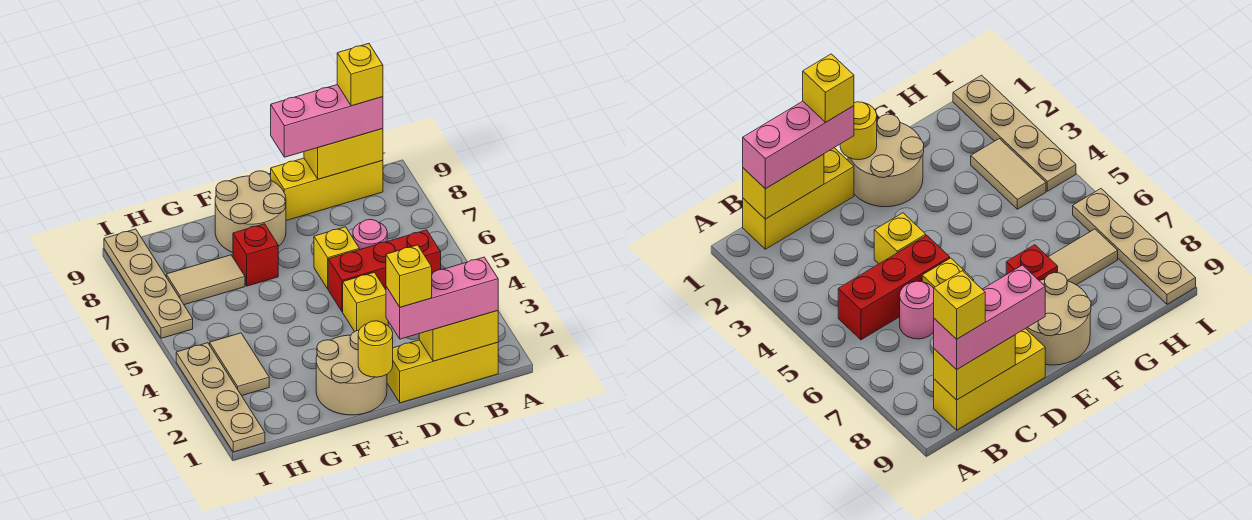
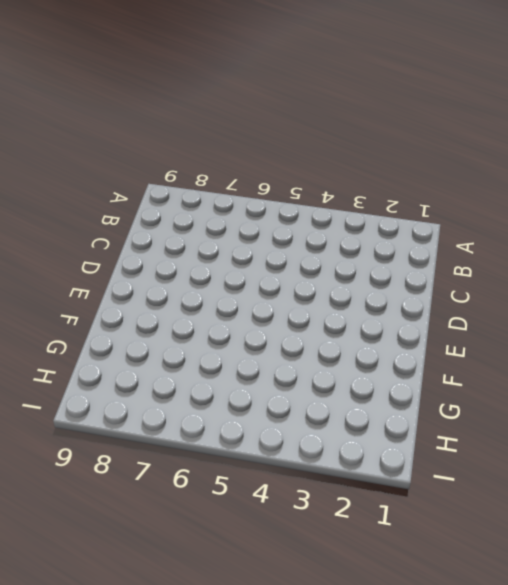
none -> yellow brick B1:D1 level 1
none -> red brick B5:D5 level 1
none -> yellow brick B9:D9 level 1

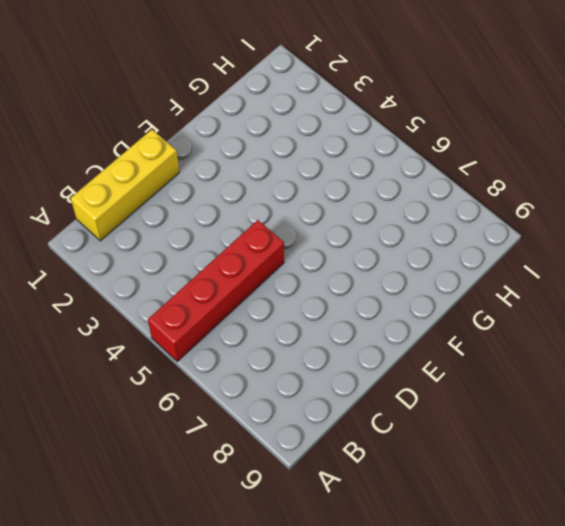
red brick A5:D5 level 1 -> red brick B5:D5 level 1
none -> yellow brick B9:D9 level 1
none -> pink round brick C6 level 1
none -> yellow brick D4 level 1

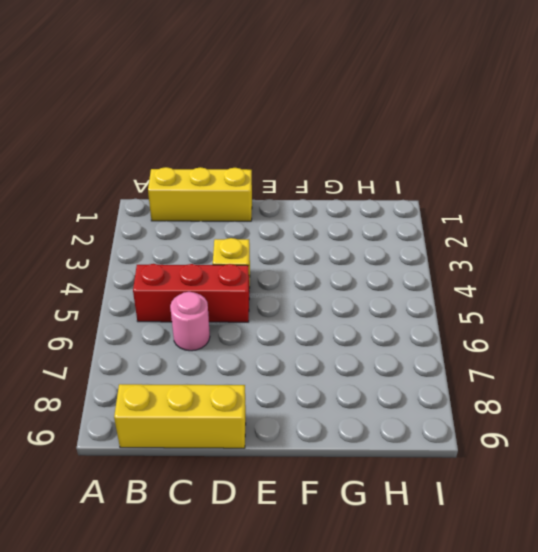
none -> yellow brick D6 level 1
none -> tan round brick E1:F2 level 1
none -> tan round brick E8:F9 level 1

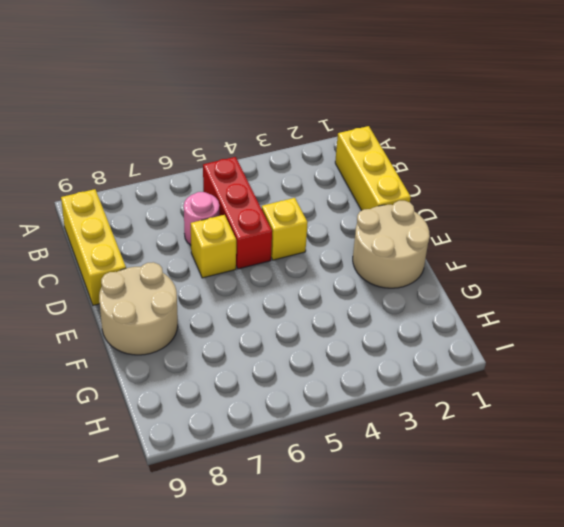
none -> red brick F7 level 1
none -> tan tile G7:H7 level 1
none -> tan tile H3:H4 level 1

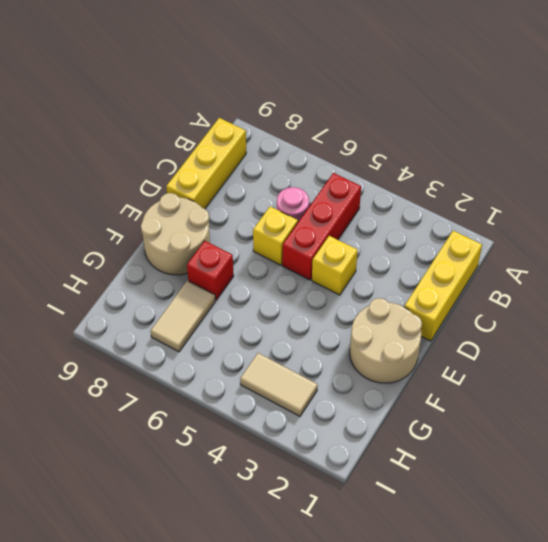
none -> tan plate I1:I4 level 1
none -> tan plate I6:I9 level 1
none -> yellow brick B1:C1 level 2

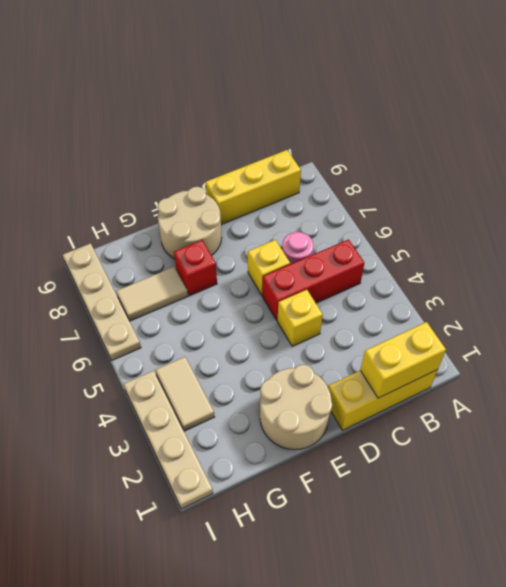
none -> yellow brick B9:C9 level 2
none -> yellow round brick E1 level 2
none -> pink brick B1:D1 level 3

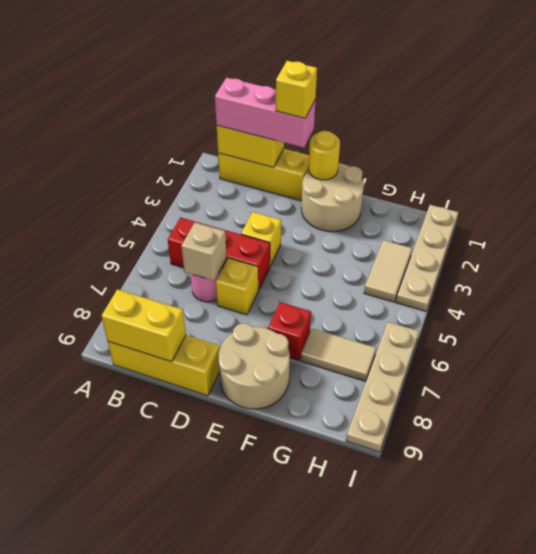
tan brick C6 level 2 -> none
none -> pink brick B9:D9 level 3
none -> yellow brick B9 level 4

